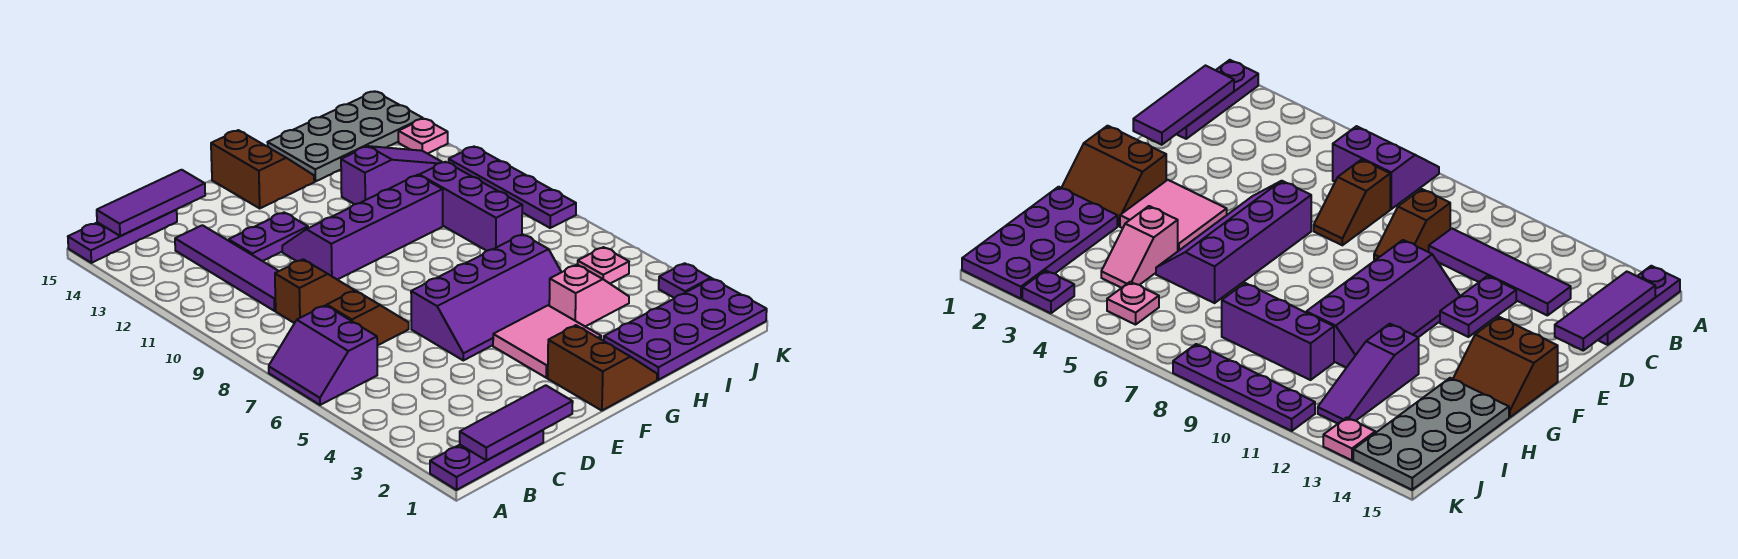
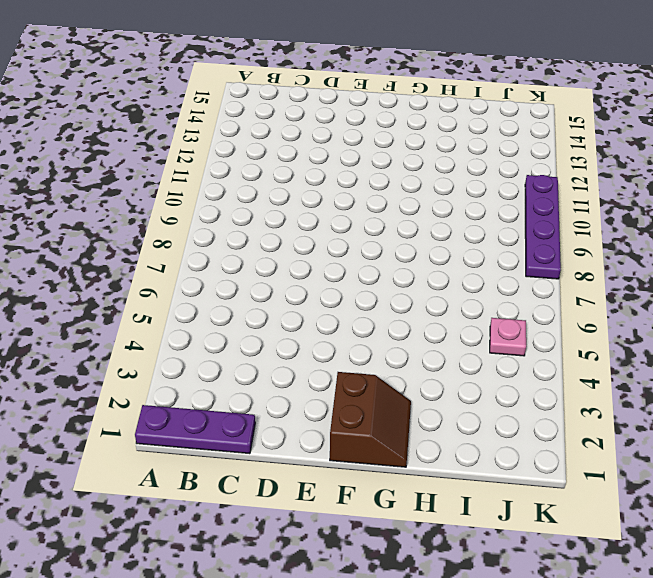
none -> purple slope A6:B7 level 1 top B
none -> purple plate A15:C15 level 1
none -> brown slope C7:D7 level 1 top C

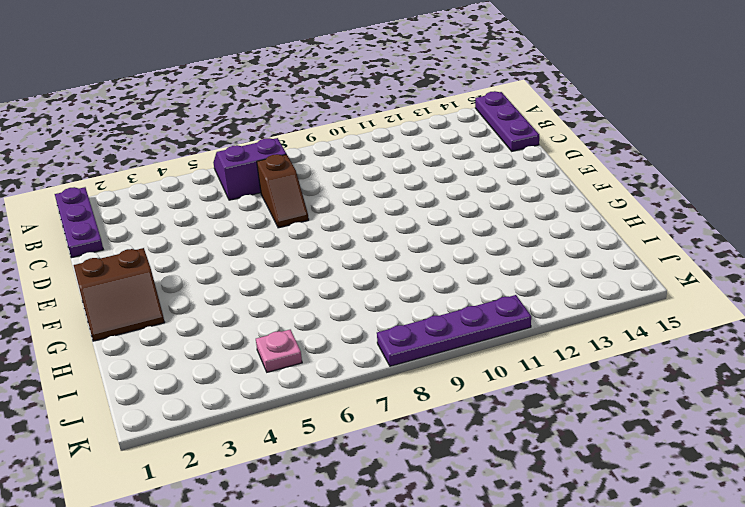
none -> brown slope C9:D9 level 1 top C
none -> purple tile C10:C13 level 1
none -> purple plate D12:E12 level 1

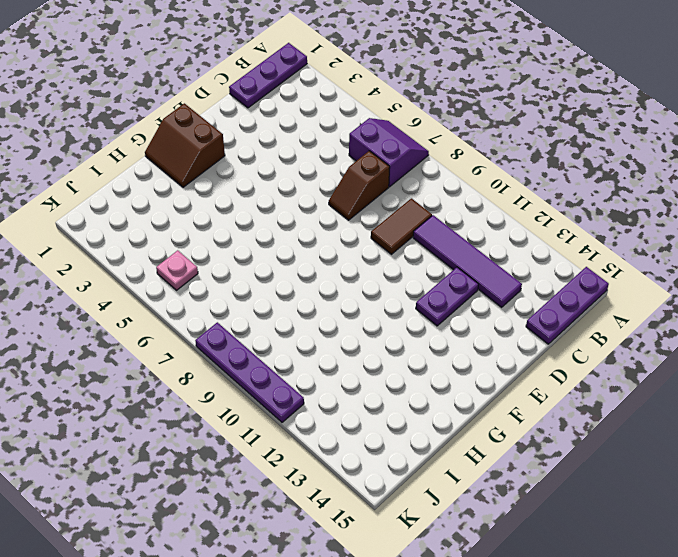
brown tile C9:D9 level 1 -> brown slope C9:D9 level 1 top C
none -> purple slope E5:H6 level 1 top 6
none -> purple slope E10:H11 level 1 top 10
none -> pink tile F3:G4 level 1

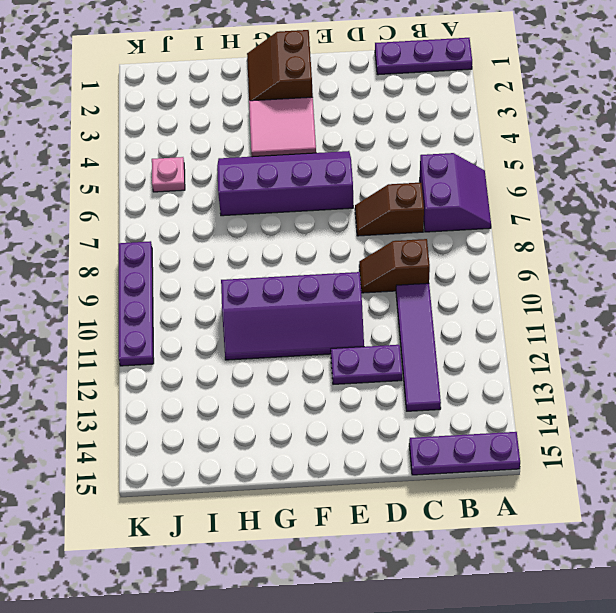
none -> brown slope F14:G15 level 1 top F
none -> purple plate H1:K2 level 1
none -> pink slope H4:I4 level 1 top H

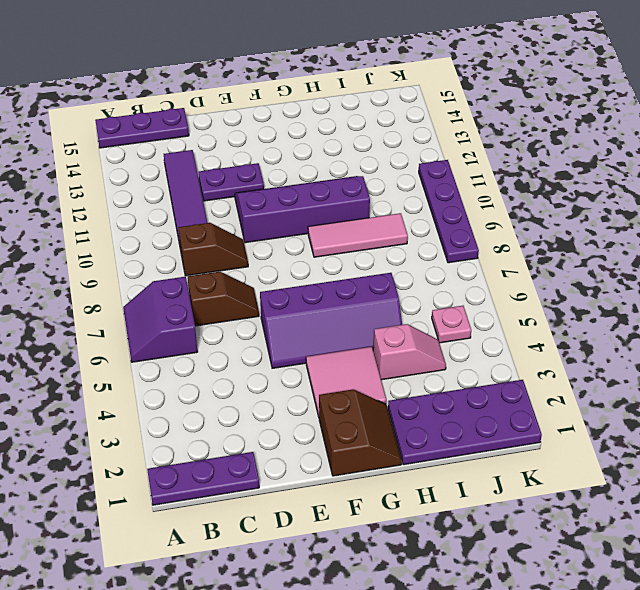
pink tile G9:I9 level 1 -> purple brick I8:I10 level 1
none -> brown slope F14:G15 level 1 top F
none -> purple slope H12:J12 level 1 top H
none -> grey plate H14:K15 level 1

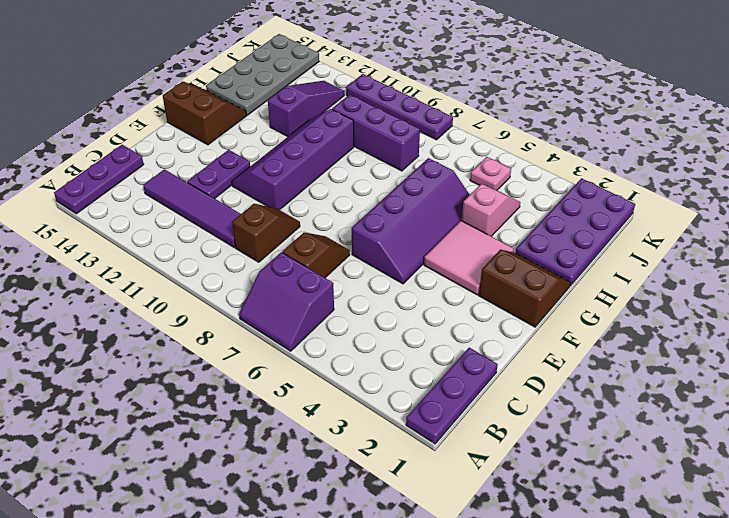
none -> purple plate K3 level 1
none -> pink plate K13 level 1
none -> purple tile B1:D1 level 2

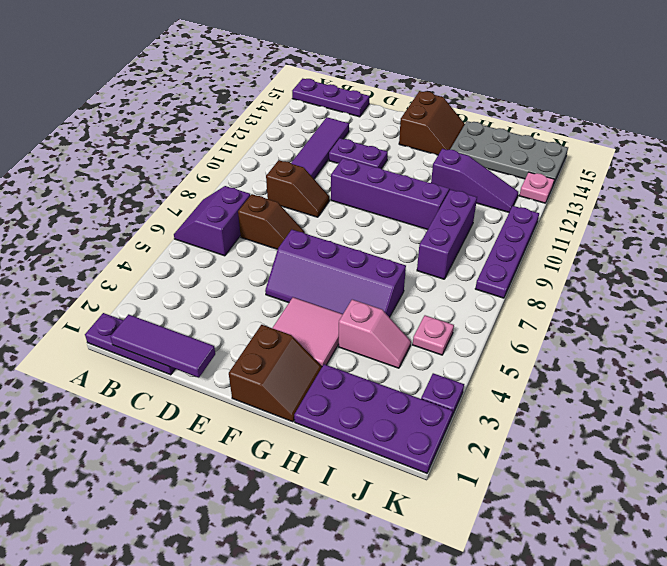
none -> purple tile B15:D15 level 2

